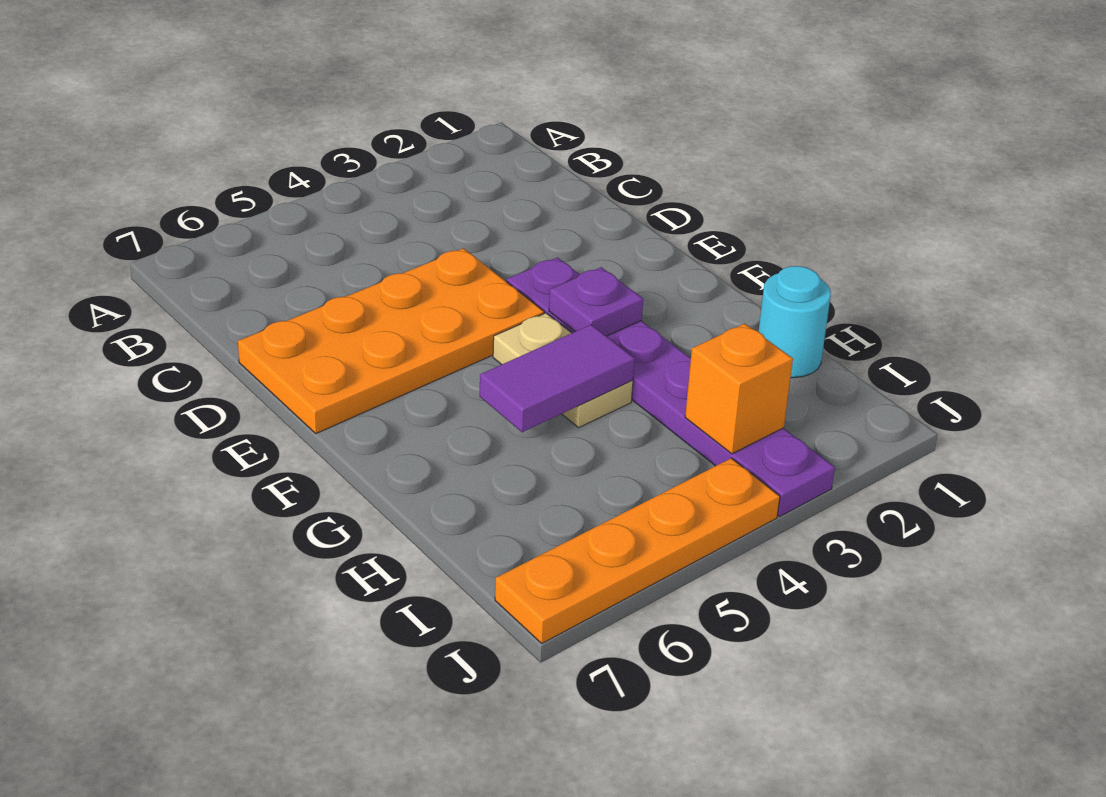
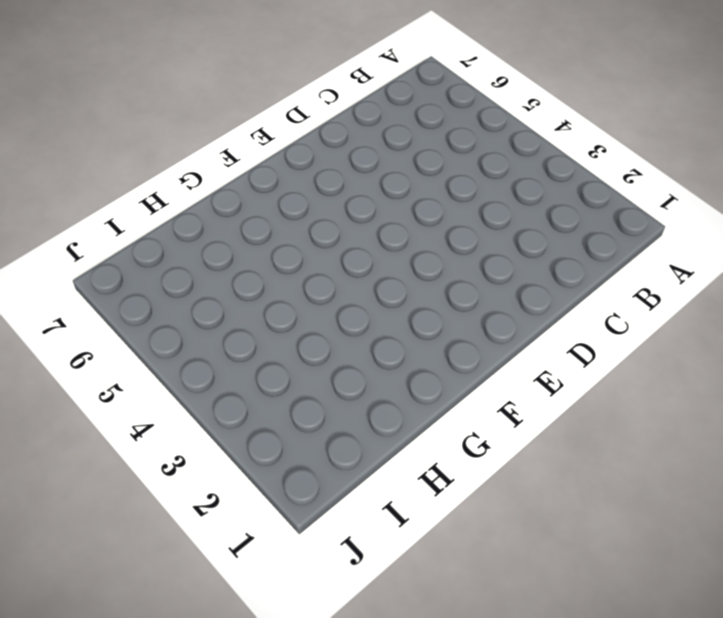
none -> orange plate D4:E7 level 1
none -> purple plate E3:J3 level 1

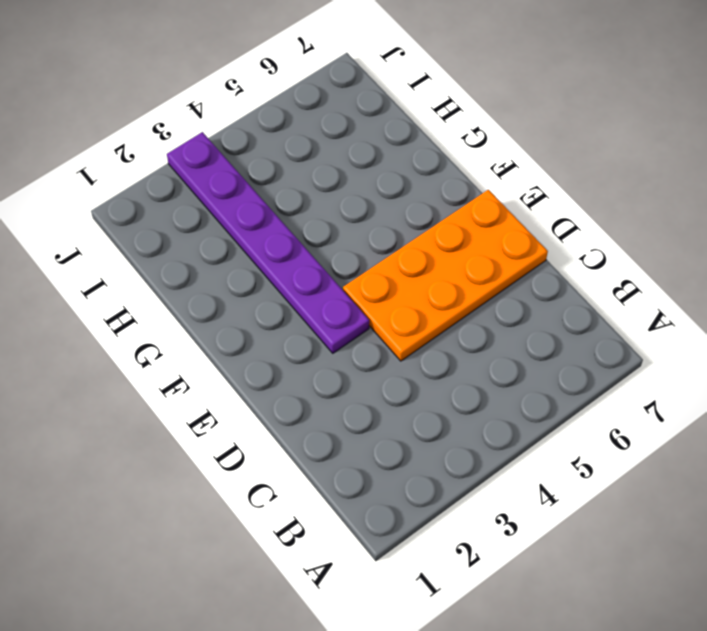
none -> tan plate F4:G4 level 1
none -> cyan round brick H1 level 1

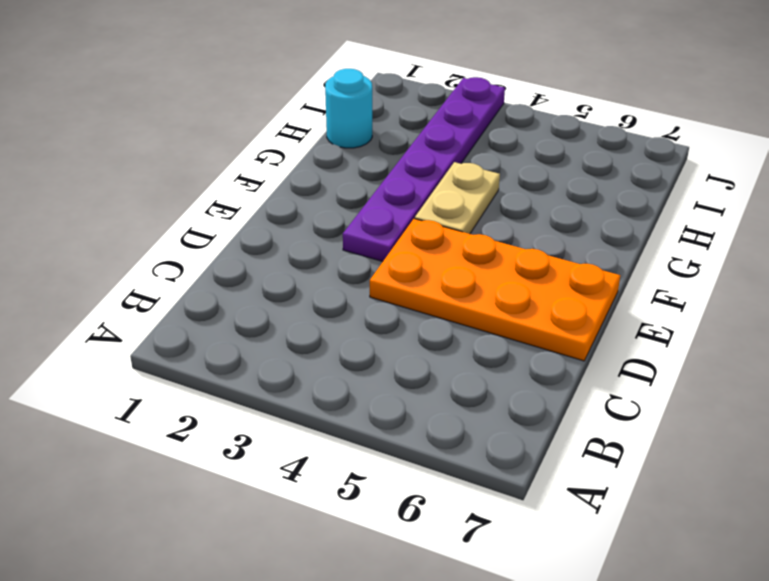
none -> orange plate J4:J7 level 1
none -> purple plate F3 level 2

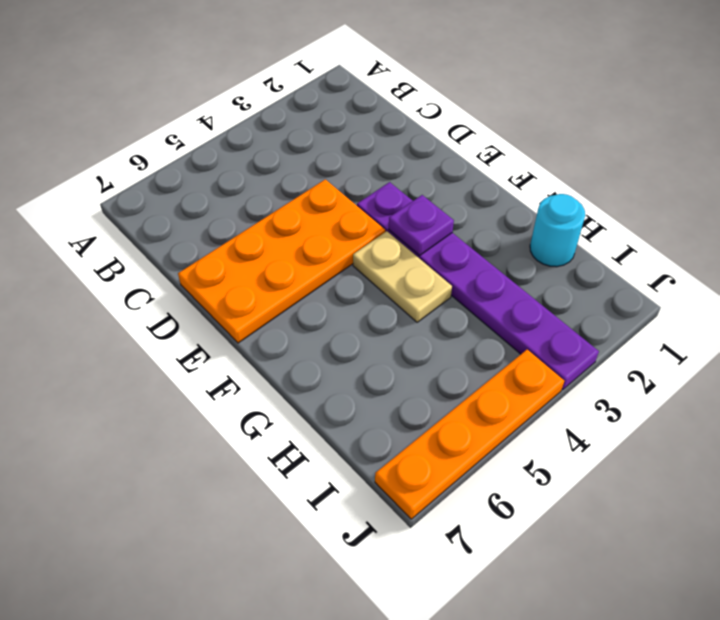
none -> purple tile G4:G5 level 2
none -> orange brick I3 level 2

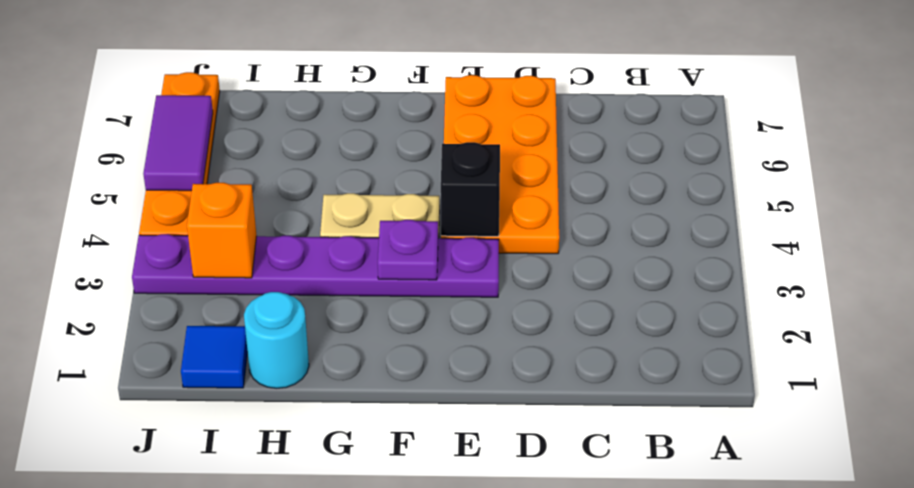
black brick E4 level 2 -> none
blue tile I1 level 1 -> none
purple tile J5:J6 level 2 -> purple tile G4:G5 level 2

